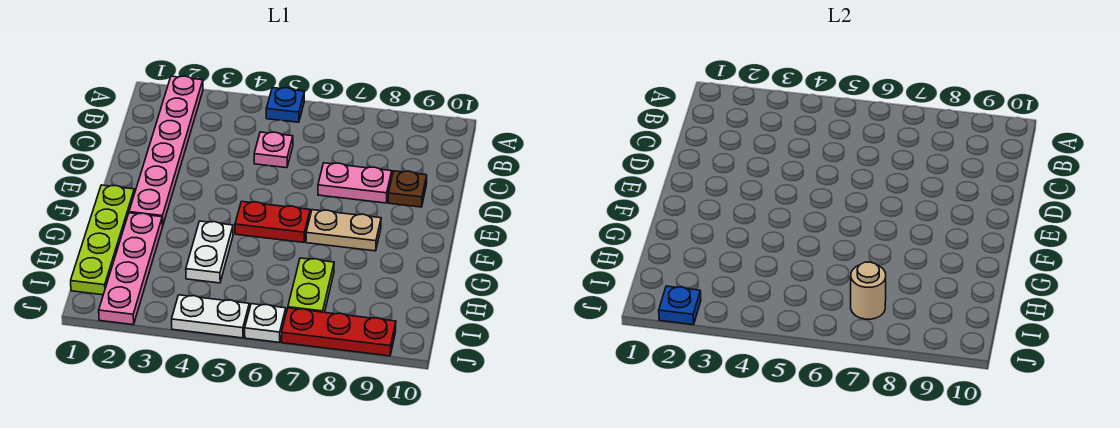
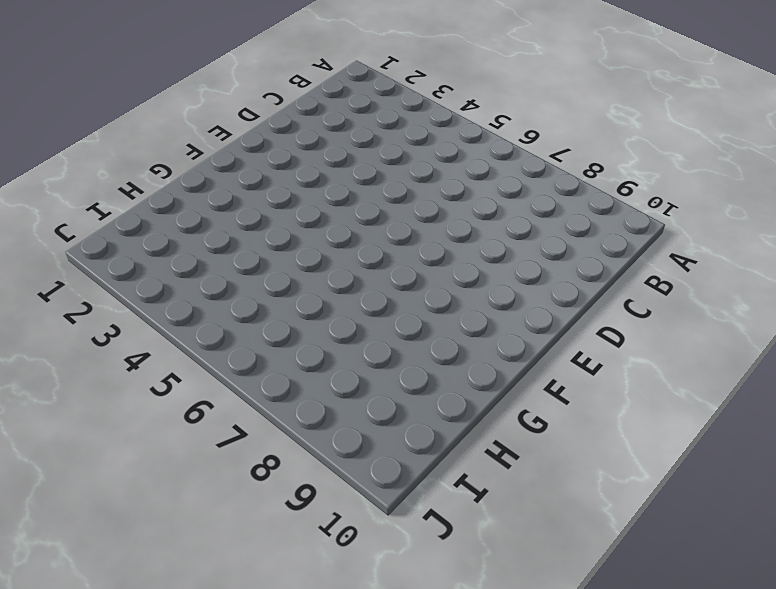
none -> pink plate A2:F2 level 1
none -> blue plate A5 level 1
none -> pink plate C5 level 1

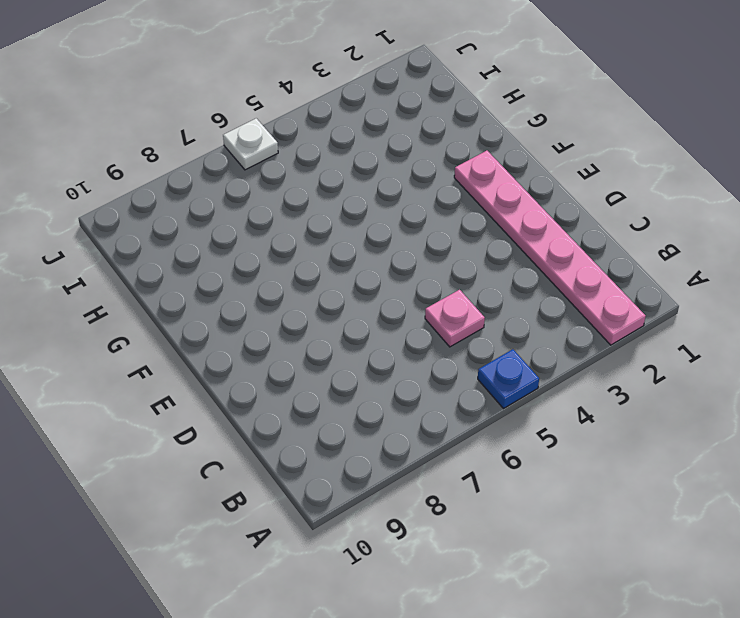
none -> pink plate D7:D8 level 1
none -> brown plate D9 level 1
none -> lime plate F1:I1 level 1

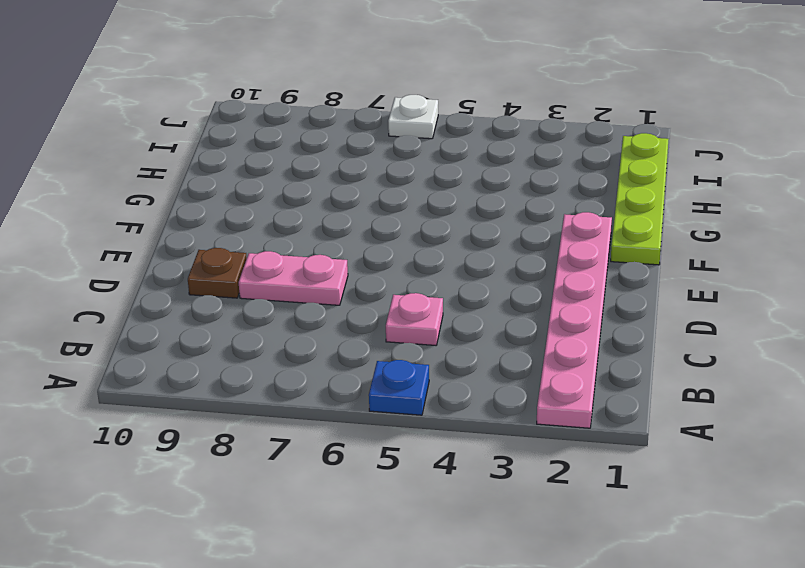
none -> red plate F5:F6 level 1
none -> tan plate F7:F8 level 1
none -> pink plate G2:J2 level 1

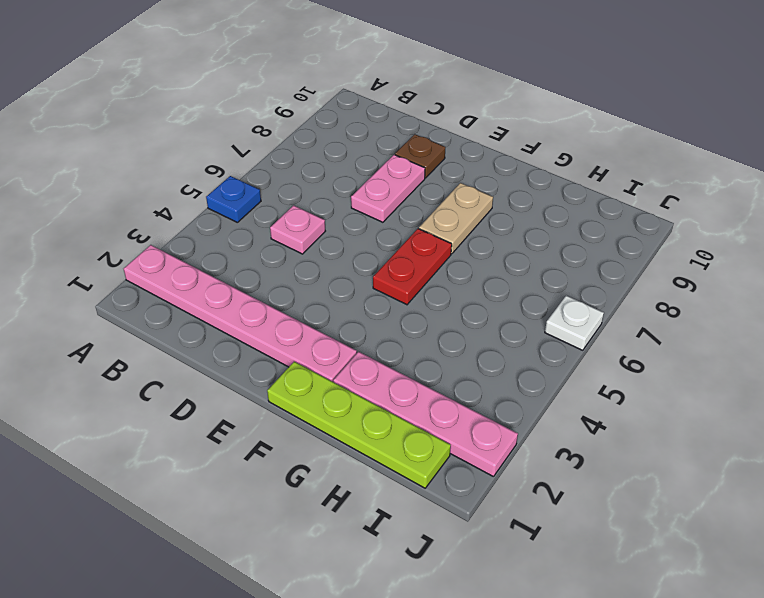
none -> white plate G4:H4 level 1
none -> lime plate H7:I7 level 1
none -> white plate J4:J5 level 1

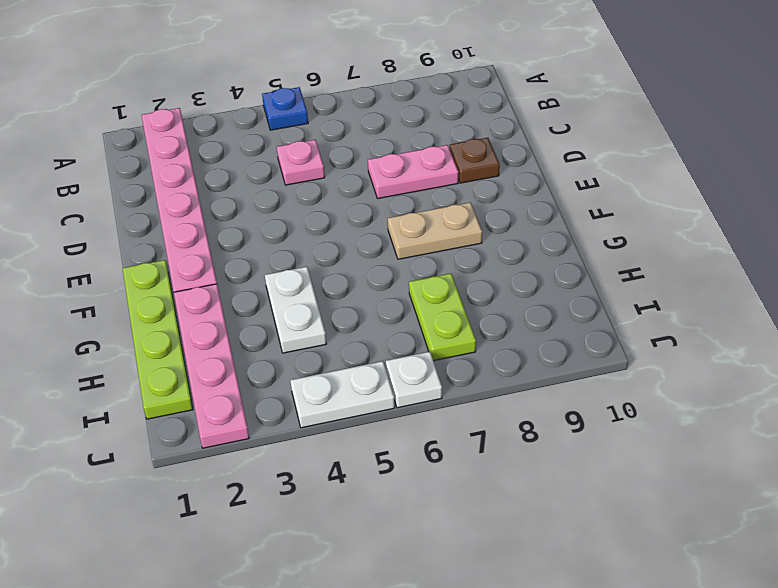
none -> red plate F5:F6 level 1
none -> red plate J7:J9 level 1
none -> tan round brick I7 level 2

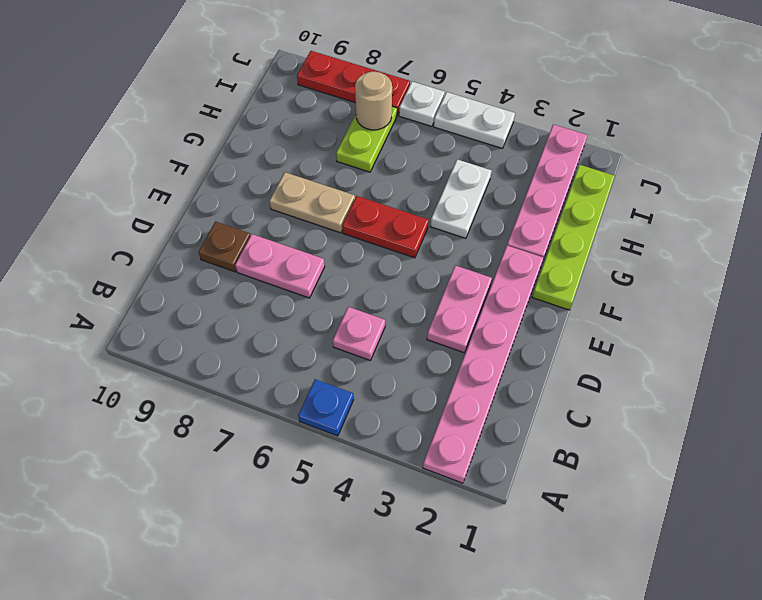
pink plate D3:E3 level 1 -> none
none -> blue plate J2 level 2

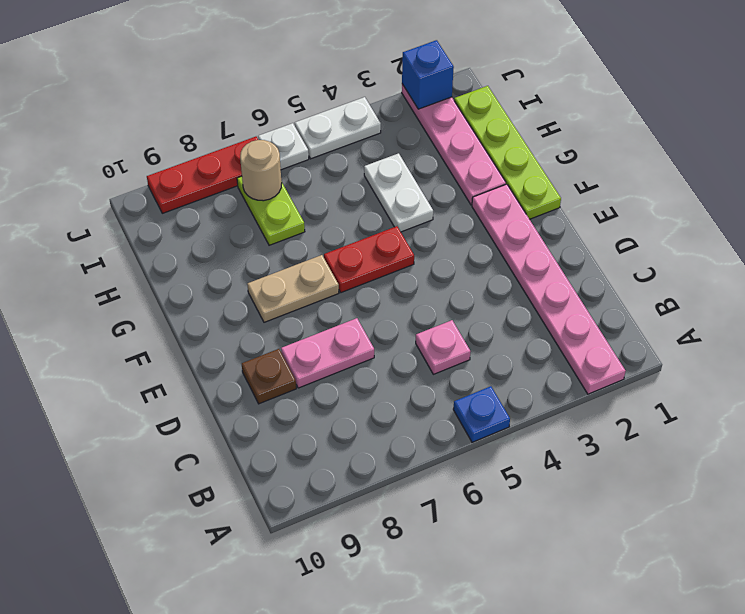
blue brick J2 level 2 -> blue plate J2 level 2

